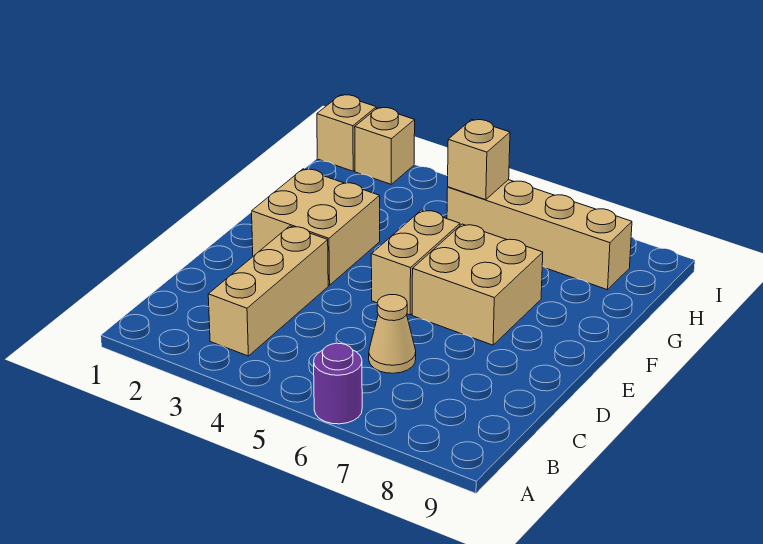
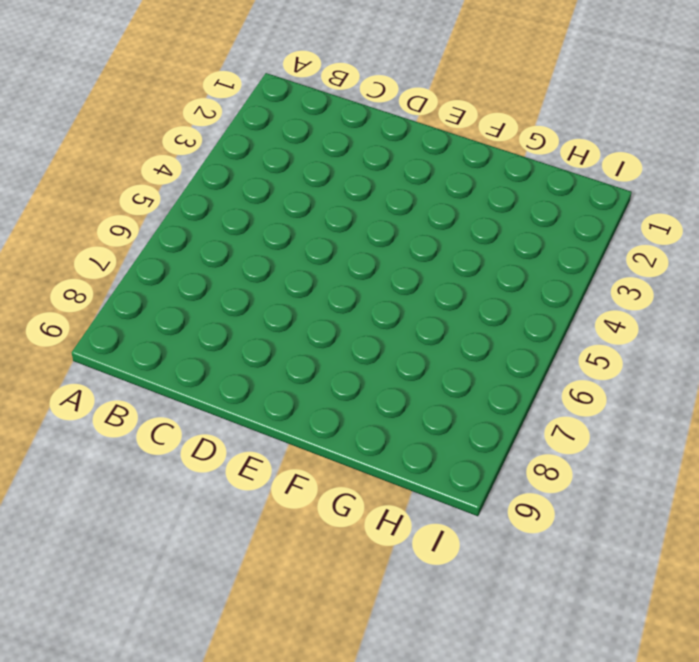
none -> purple round brick A6 level 1
none -> tan brick B3:D3 level 1

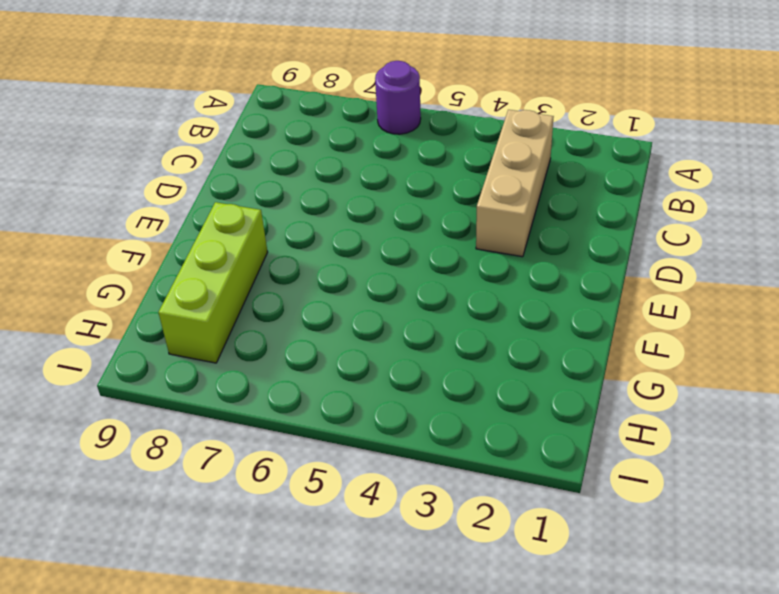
lime brick F8:H8 level 1 -> tan brick H5:H8 level 1
none -> tan cone C6 level 1
none -> tan brick E2:F3 level 1

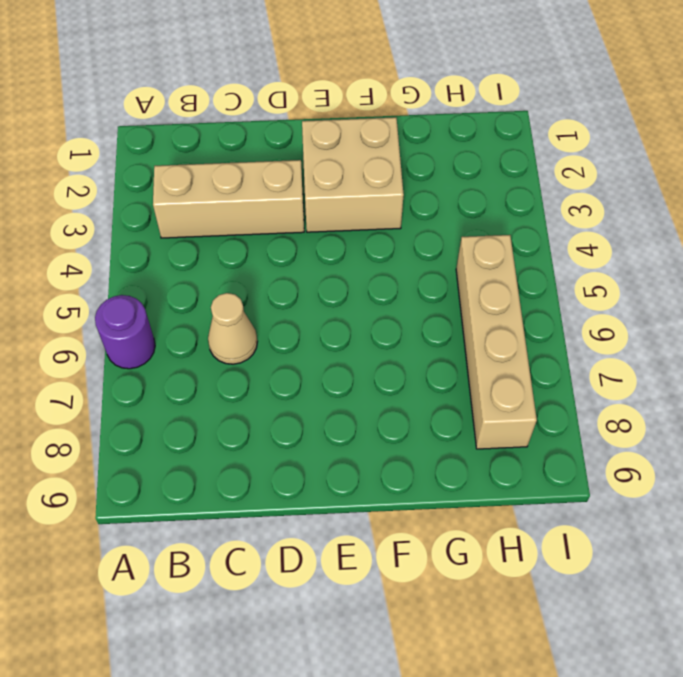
none -> tan brick E5:F5 level 1
none -> tan brick E6:F7 level 1

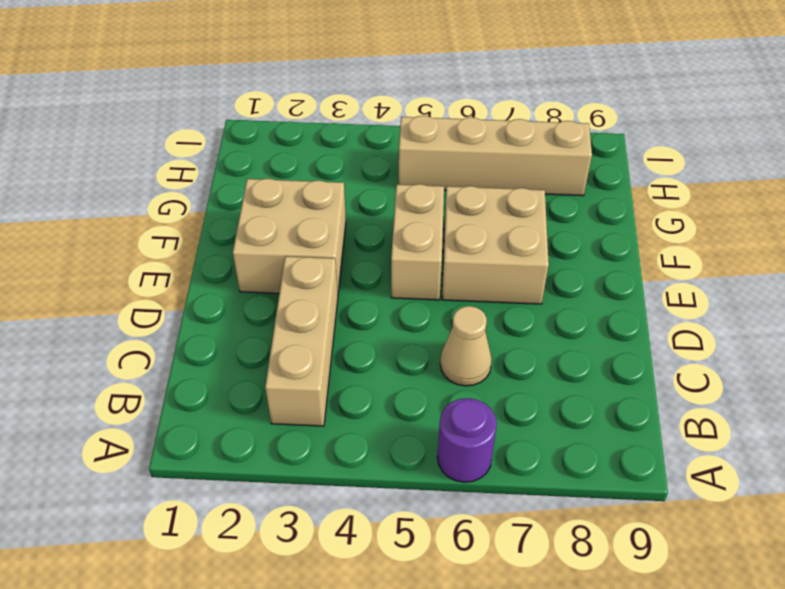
none -> tan brick I1 level 1
none -> tan brick I2 level 1

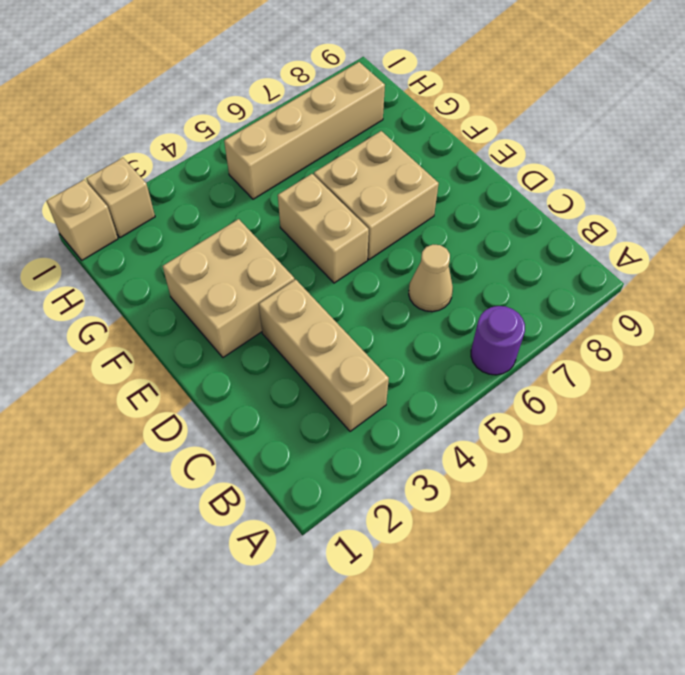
none -> tan brick H5 level 2

